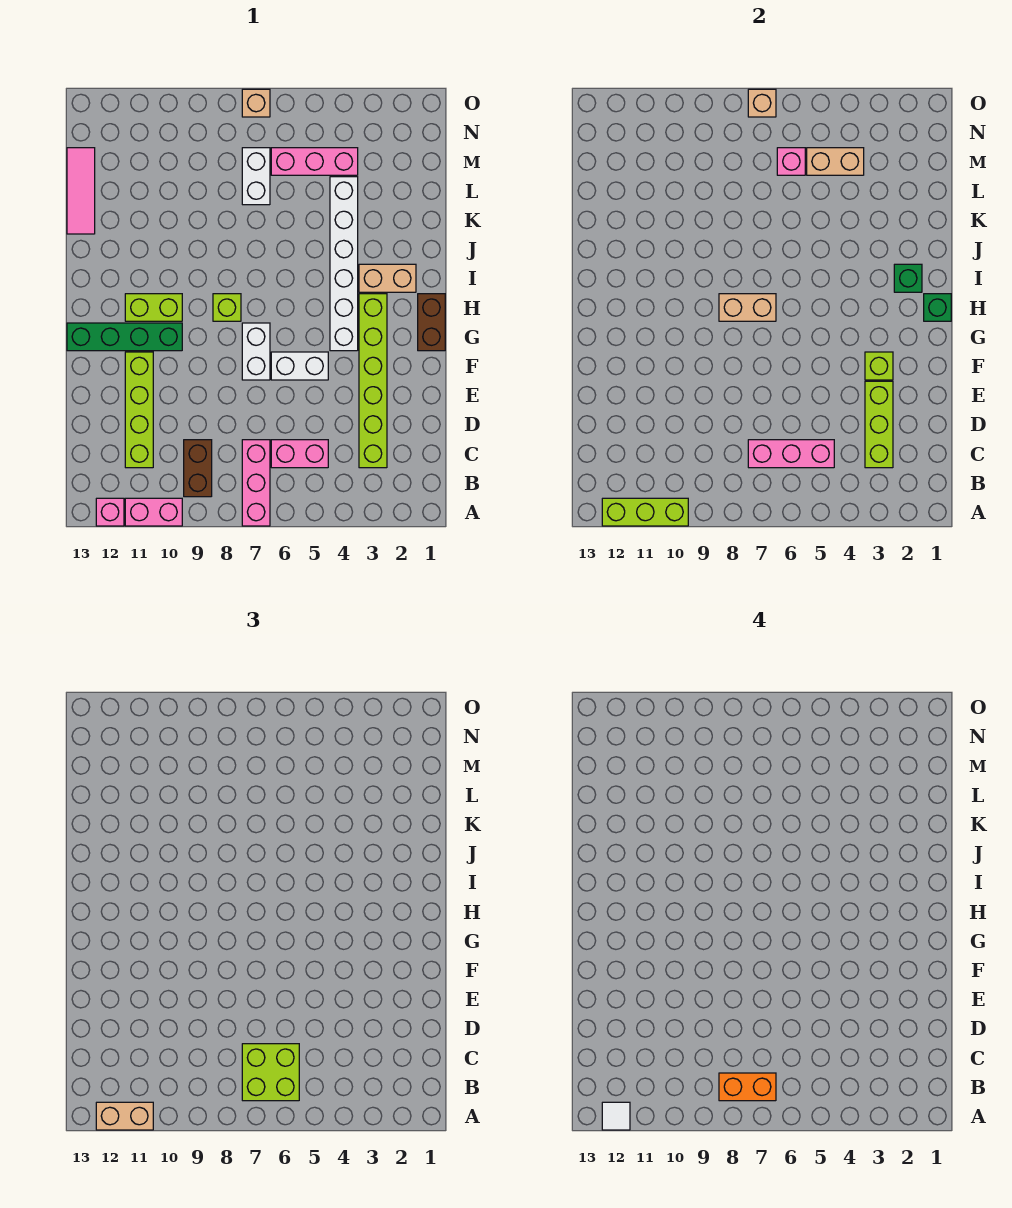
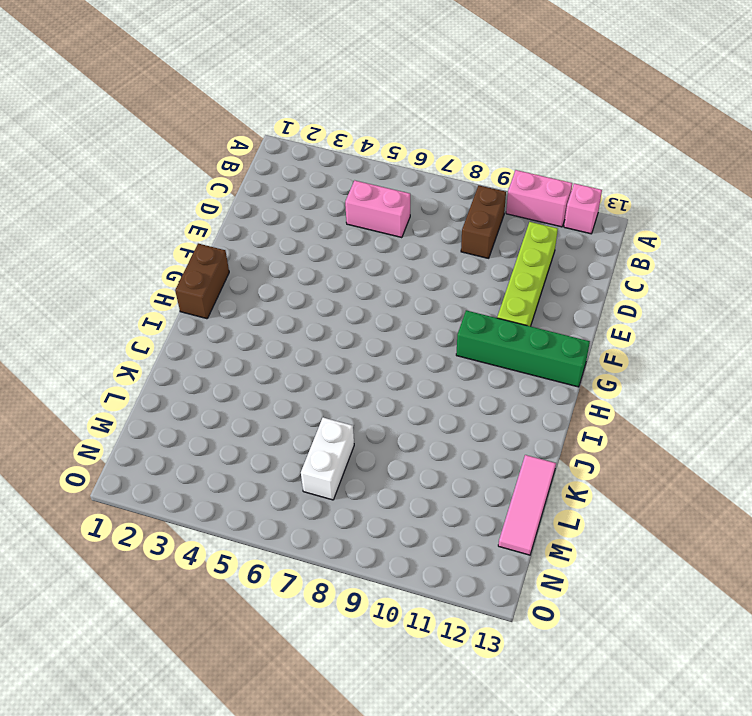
none -> pink brick A7:C7 level 1
none -> lime brick C3:H3 level 1
none -> white brick F5:F6 level 1
none -> white brick F7:G7 level 1

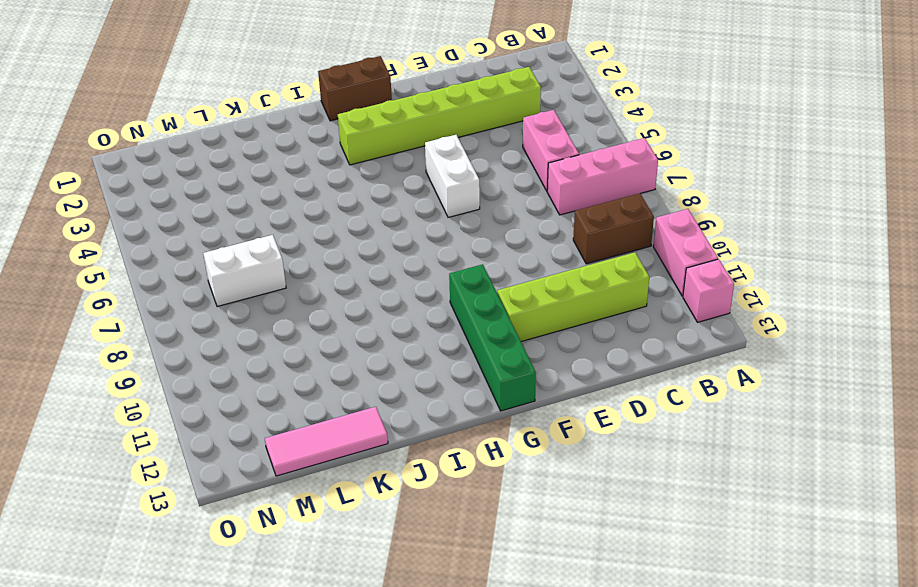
none -> white brick F7:G7 level 1
none -> white brick G4:L4 level 1
none -> lime brick H8 level 1
none -> lime brick H10:H11 level 1

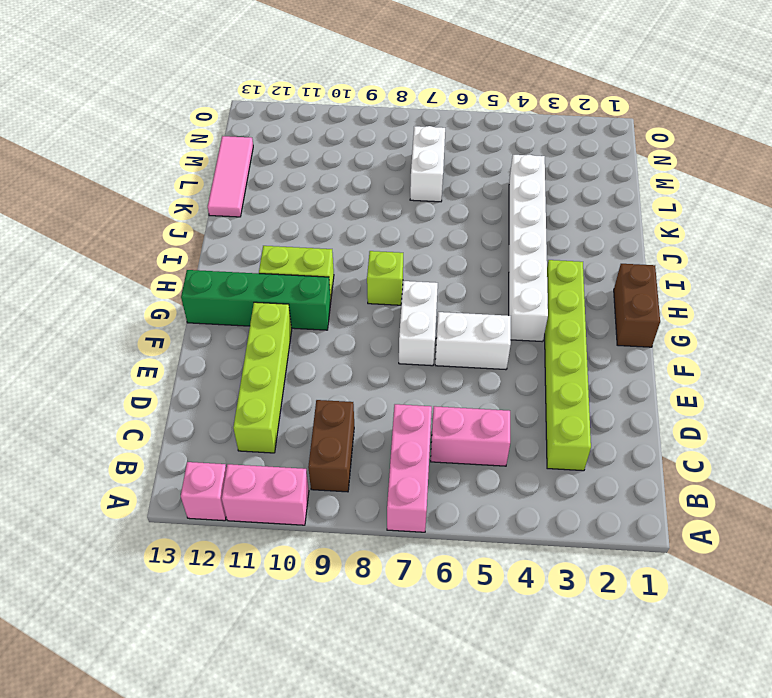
none -> tan brick I2:I3 level 1
none -> pink brick M4:M6 level 1
none -> tan brick O7 level 1
none -> lime brick A10:A12 level 2

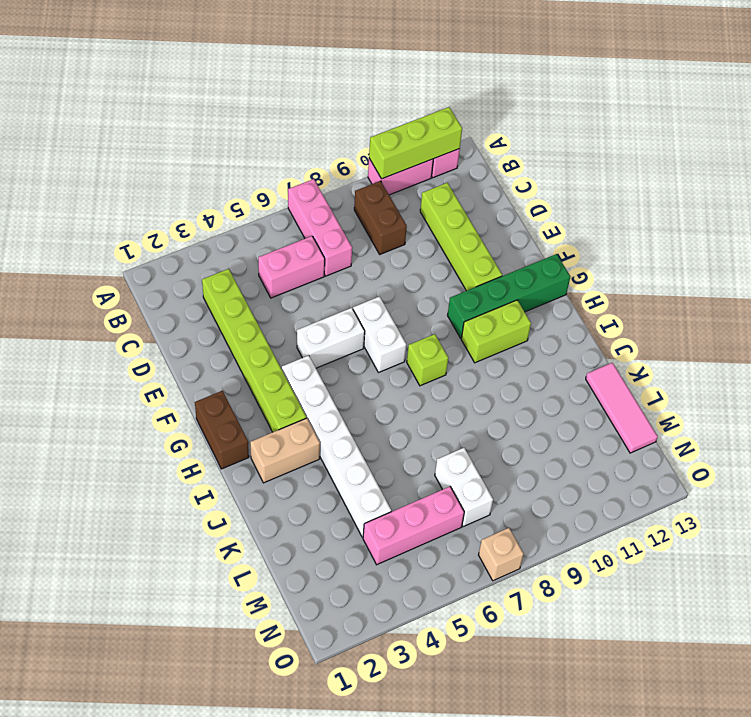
none -> lime brick C3:E3 level 2
none -> pink brick C5:C7 level 2
none -> lime brick F3 level 2
none -> green brick H1 level 2

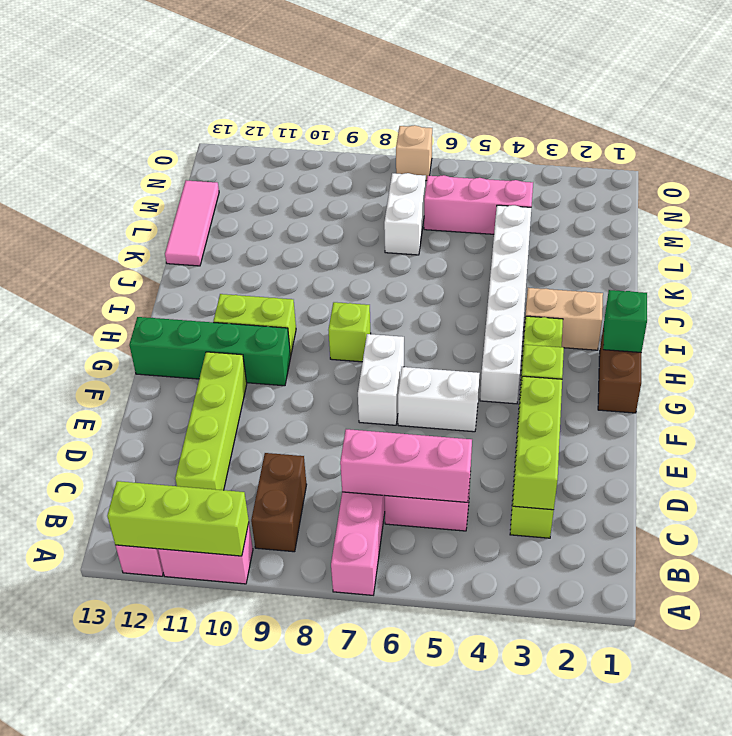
none -> tan brick H7:H8 level 2
none -> green brick I2 level 2
none -> tan brick M4:M5 level 2
none -> pink brick M6 level 2

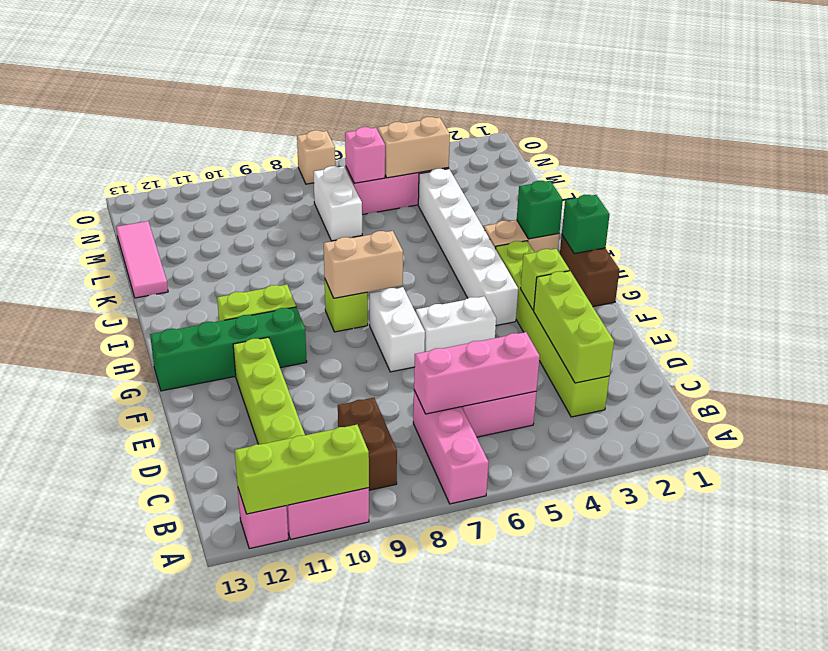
none -> tan brick O7 level 2
none -> tan brick A11:A12 level 3
none -> lime brick B6:C7 level 3
none -> white tile A12 level 4

